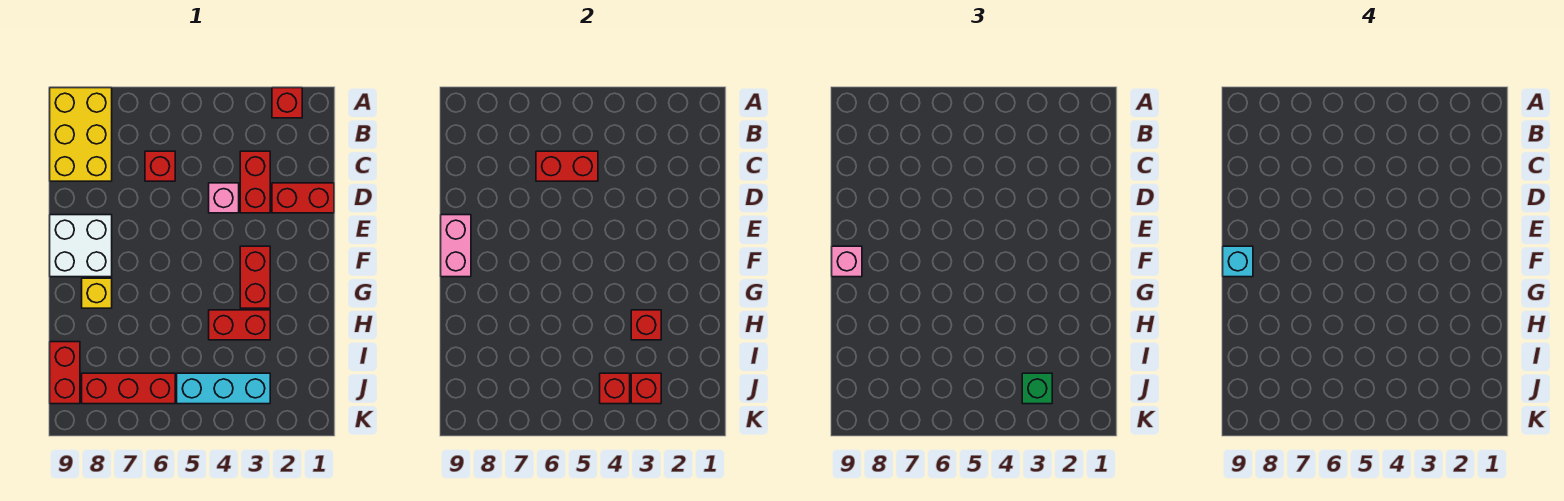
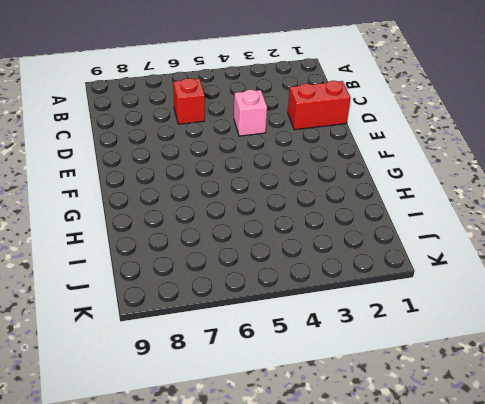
none -> red brick A2 level 1
none -> yellow brick A8:C9 level 1
none -> red brick C3:D3 level 1

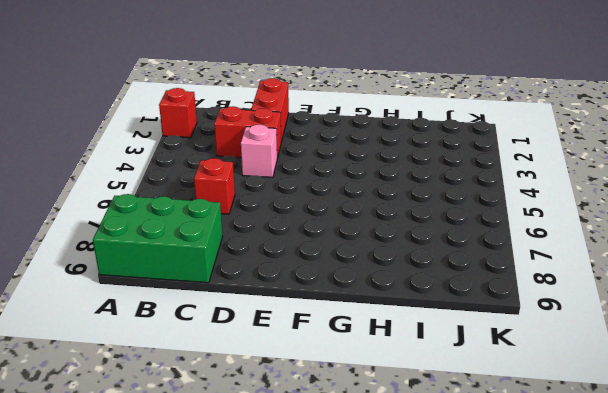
green brick A8:C9 level 1 -> yellow brick A8:C9 level 1
none -> white brick E8:F9 level 1
none -> red brick F3:G3 level 1
none -> yellow brick G8 level 1

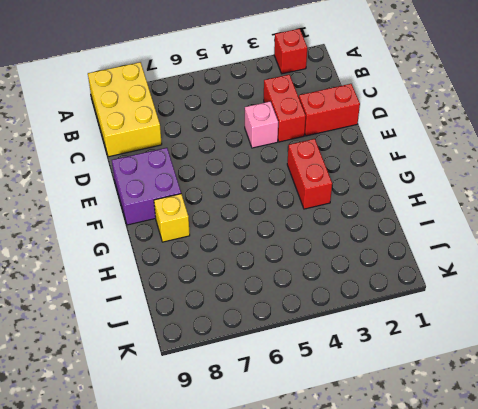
purple brick E8:F9 level 1 -> white brick E8:F9 level 1
none -> red brick C6 level 1
none -> red brick H3:H4 level 1
none -> red brick I9:J9 level 1

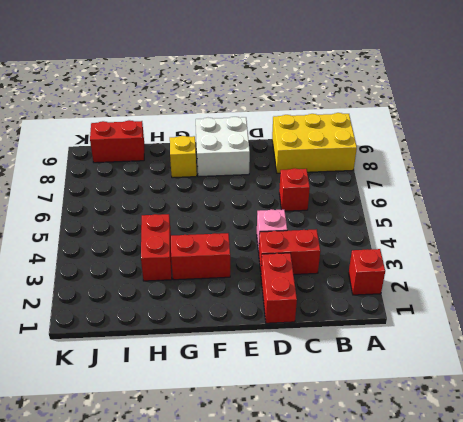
none -> cyan brick J3:J5 level 1
none -> red brick J6:J8 level 1
none -> red brick C5:C6 level 2

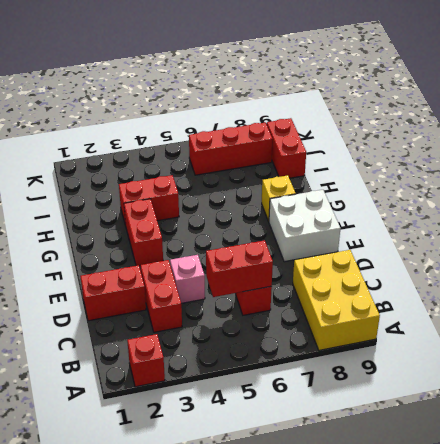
none -> cyan brick J3:J5 level 1
none -> pink brick E9:F9 level 2
none -> red brick H3 level 2

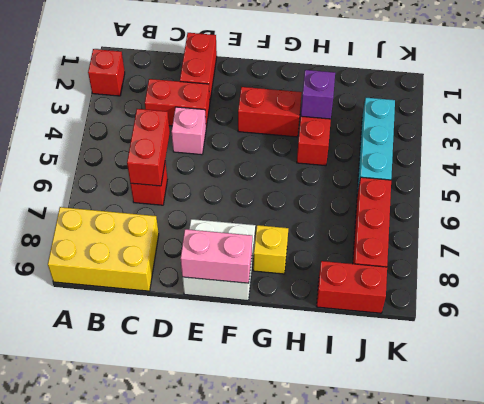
purple brick H3 level 2 -> red brick H3 level 2
none -> red brick J3 level 2
none -> red brick J4 level 2
none -> pink brick F9 level 3

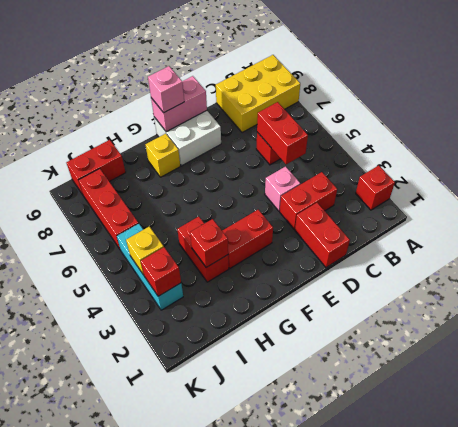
yellow brick J4 level 2 -> red brick J4 level 2
none -> green brick J3 level 3
none -> cyan brick F9 level 4

